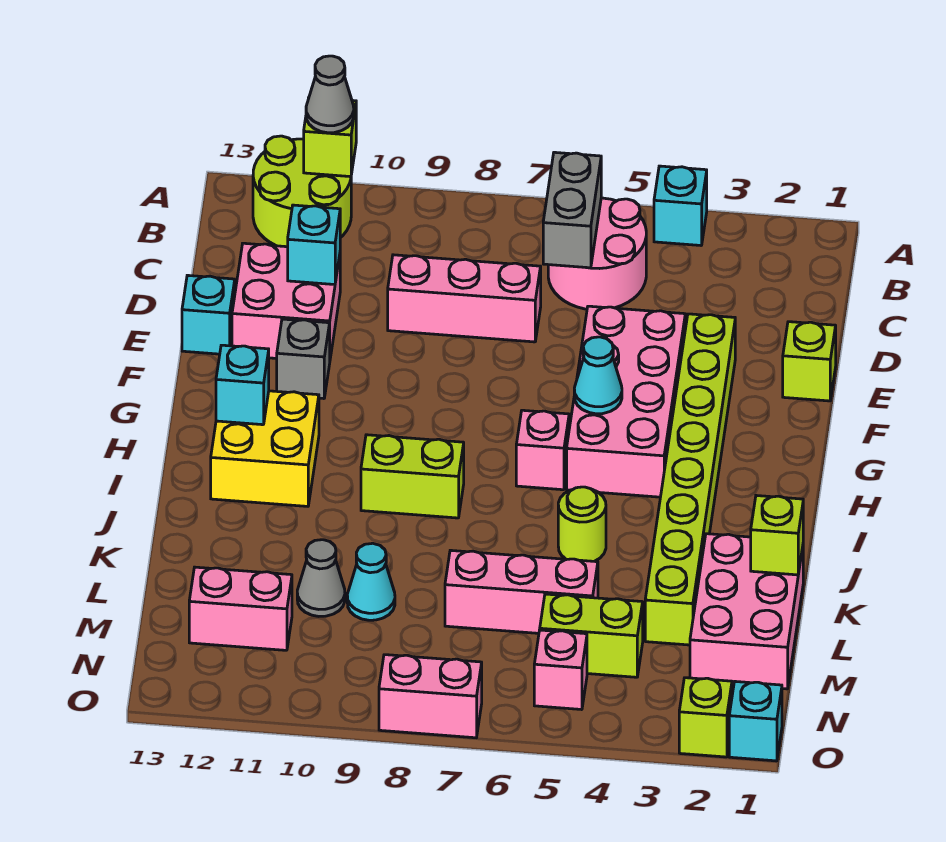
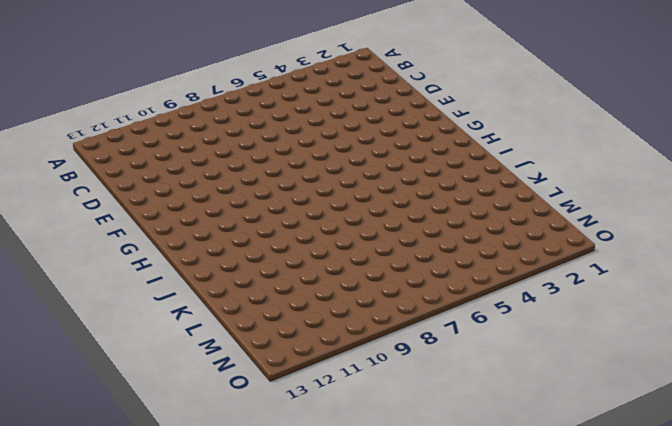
none -> cyan brick A4 level 1
none -> lime round brick A11:B12 level 1
none -> pink round brick B5:C6 level 1
none -> pink brick D7:D9 level 1

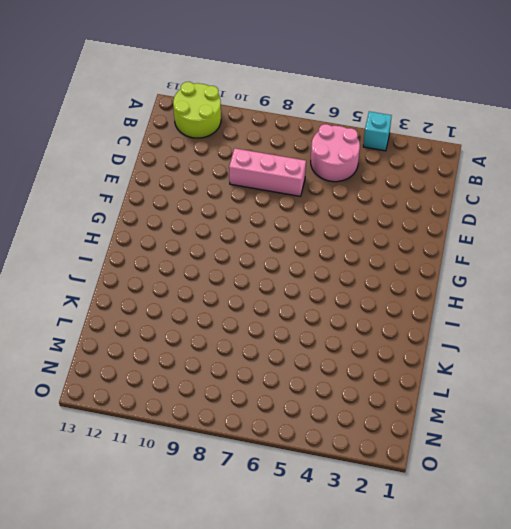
none -> pink brick D11:E12 level 1
none -> lime brick E1 level 1
none -> lime brick E3:L3 level 1
none -> pink brick E4:H5 level 1

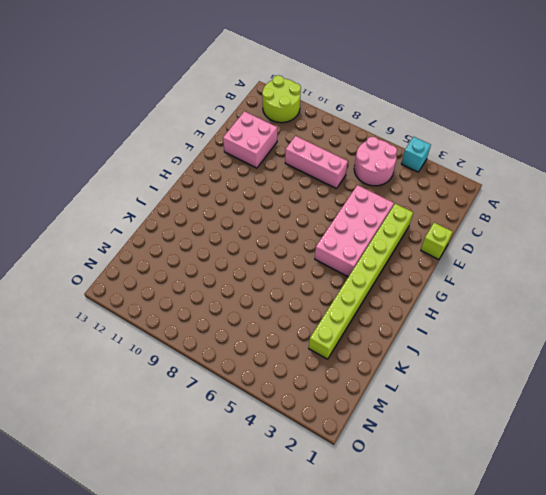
none -> cyan brick E13 level 1
none -> grey brick F11 level 1
none -> pink brick H6 level 1
none -> yellow brick H11:I12 level 1

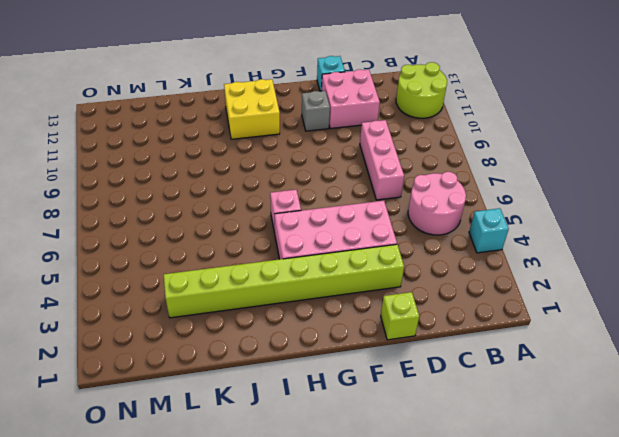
none -> lime brick I8:I9 level 1
none -> lime round brick J5 level 1
none -> pink brick K1:M2 level 1
none -> pink brick L5:L7 level 1

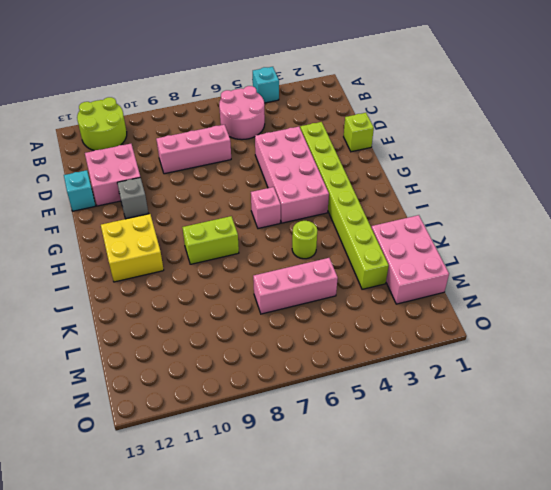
none -> cyan cone L9 level 1
none -> grey cone L10 level 1
none -> lime brick M4:M5 level 1
none -> pink brick M11:M12 level 1

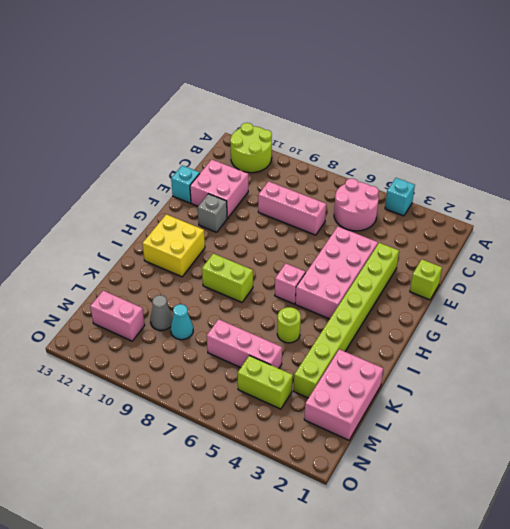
none -> pink brick N5 level 1
none -> cyan brick O1 level 1
none -> lime brick O2 level 1
none -> pink brick O7:O8 level 1

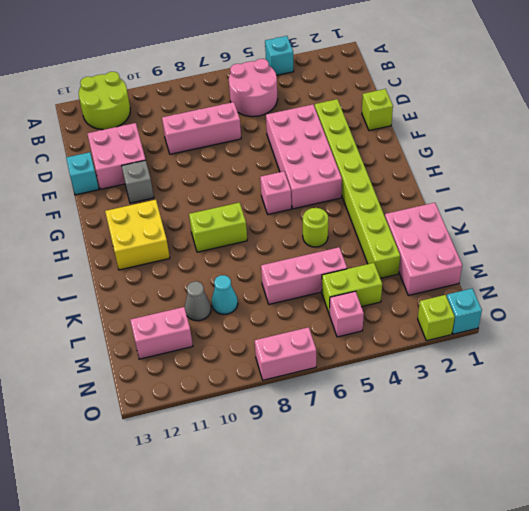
none -> lime brick A11 level 2
none -> grey brick B6:C6 level 2
none -> cyan brick D11 level 2
none -> cyan cone G5 level 2

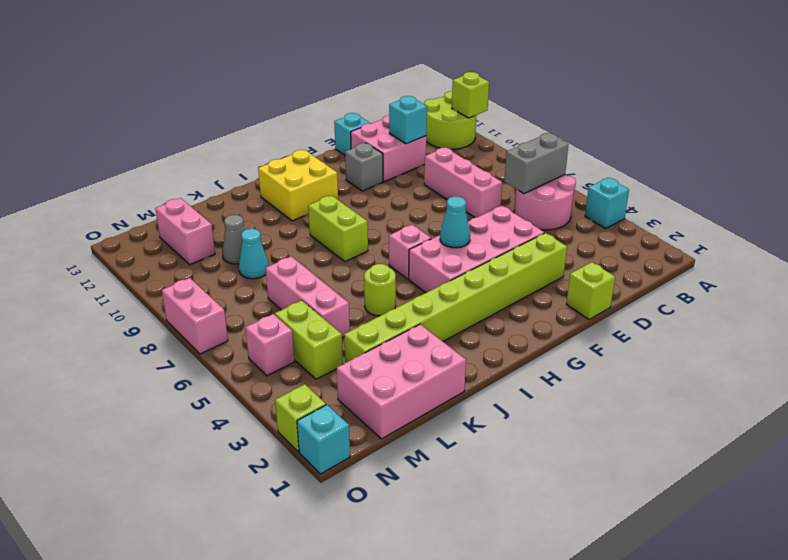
none -> cyan brick H12 level 2
none -> lime brick K1 level 2
none -> grey cone A11 level 3

